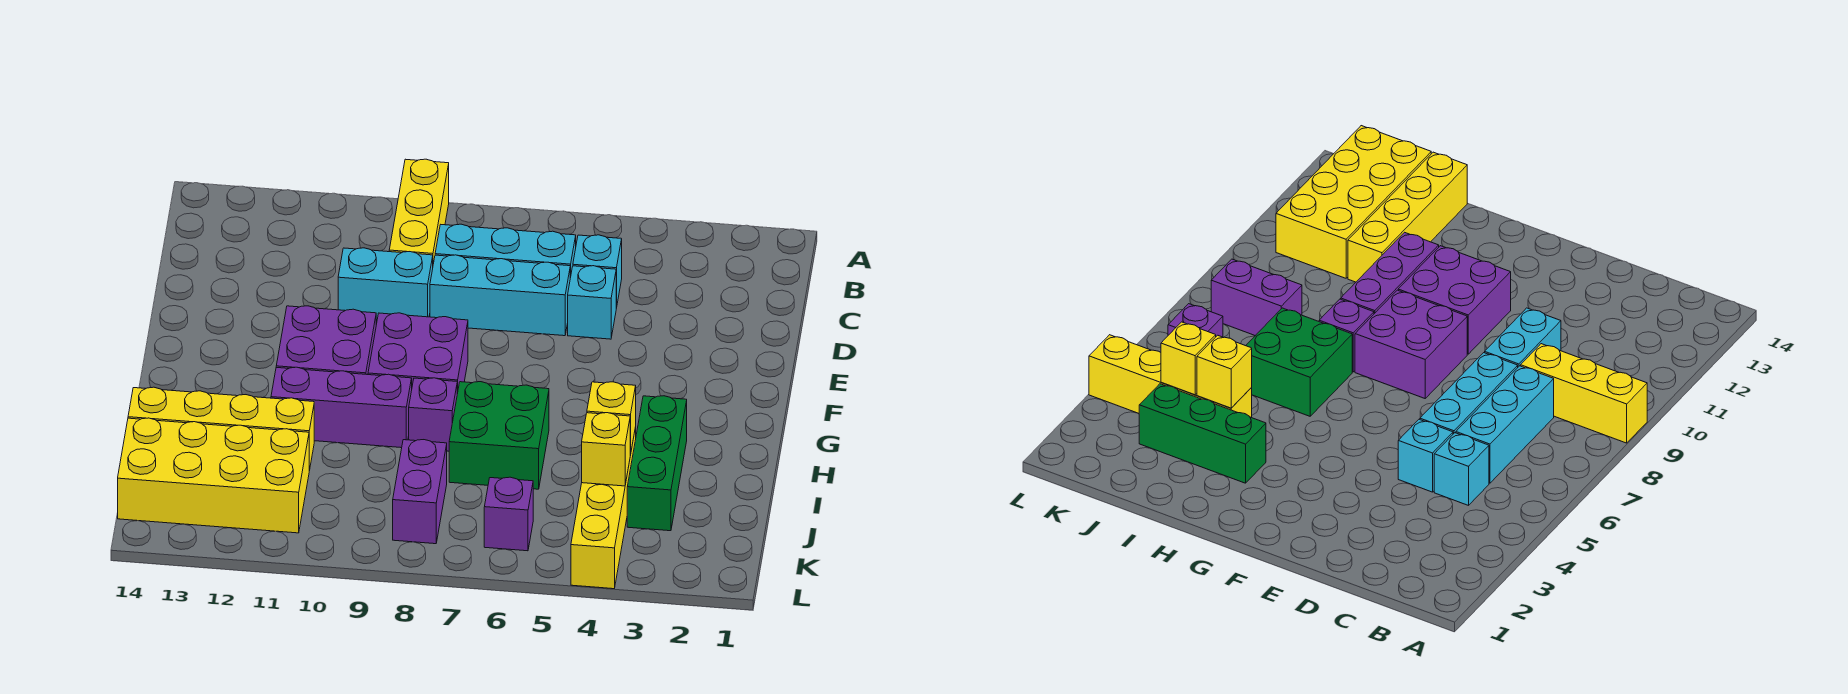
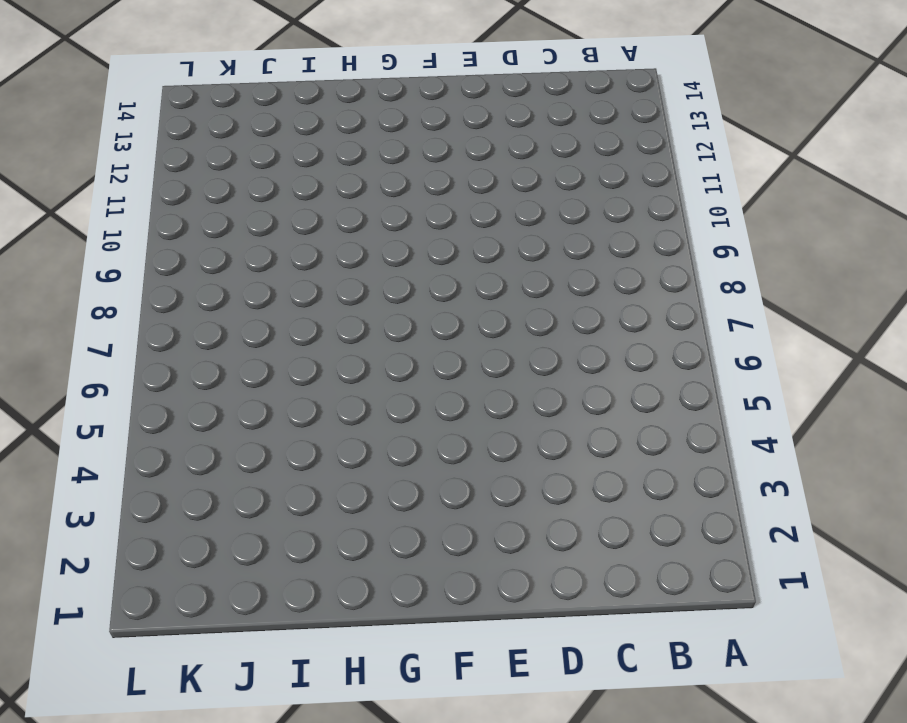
none -> yellow brick A9:C9 level 1
none -> cyan brick C5 level 1
none -> cyan brick C6:C8 level 1

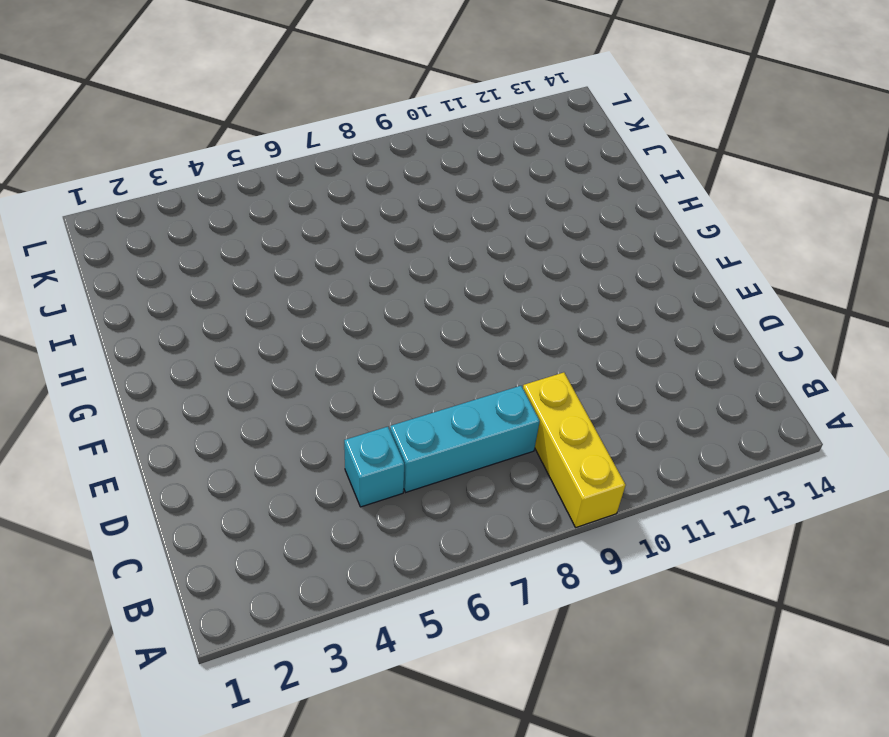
none -> cyan brick D5 level 1
none -> cyan brick D6:D8 level 1
none -> cyan brick D9:D10 level 1

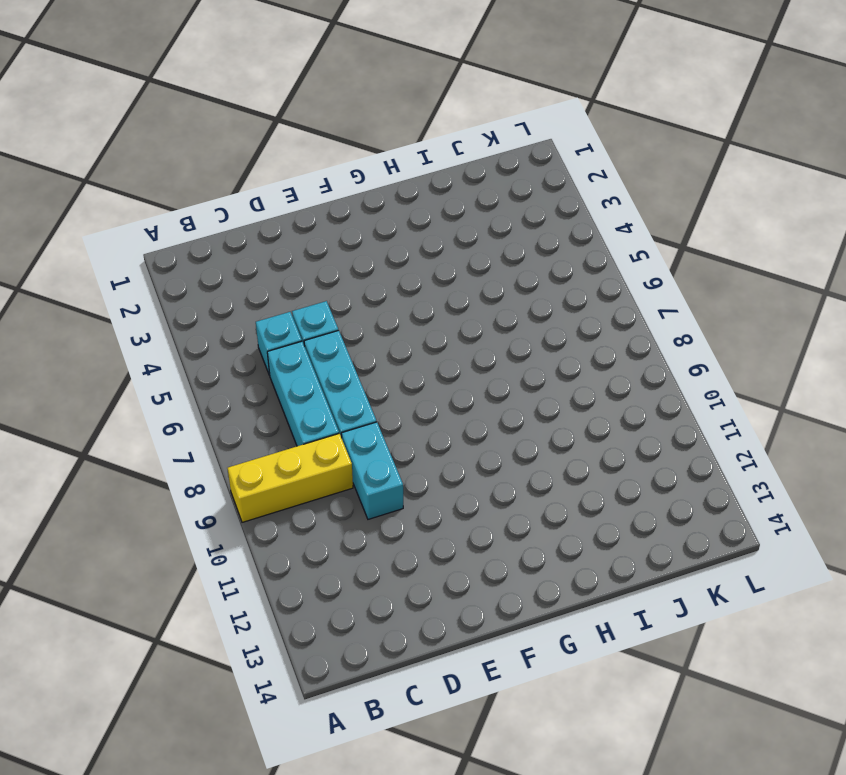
none -> purple brick F8:G9 level 1
none -> purple brick F10:G11 level 1
none -> green brick H3:J3 level 1

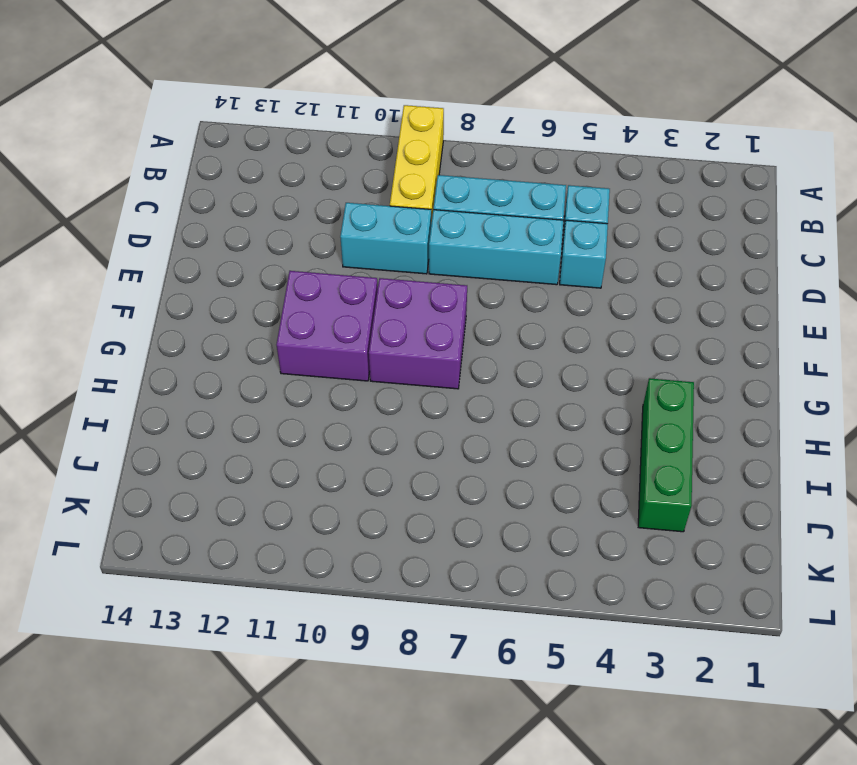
none -> green brick H6:I7 level 1
none -> purple brick H8 level 1
none -> purple brick H9:H11 level 1

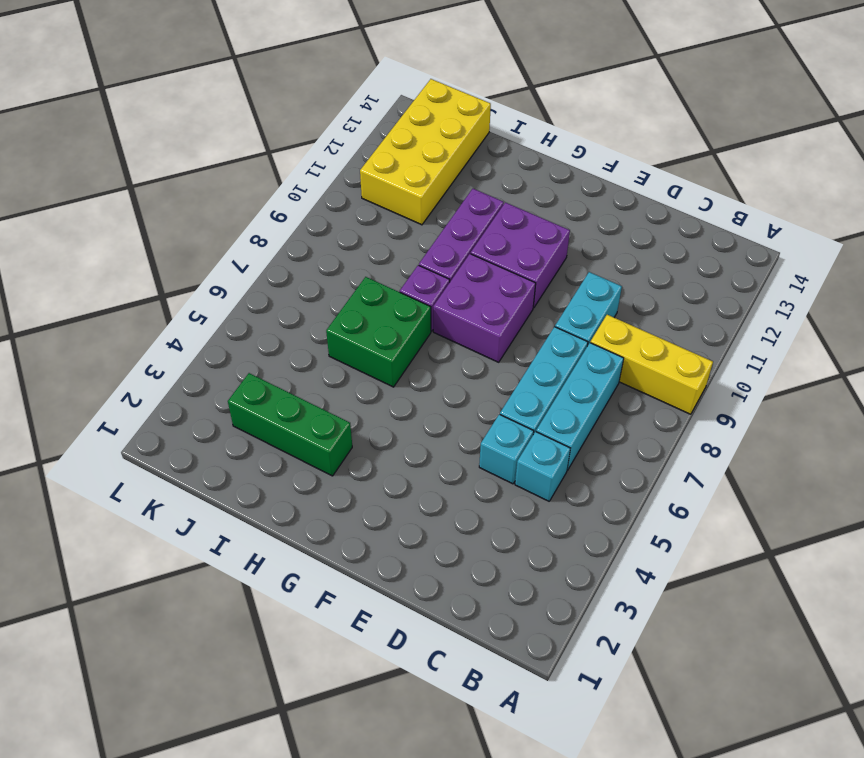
none -> yellow brick I4:L4 level 1
none -> yellow brick I11:I14 level 1
none -> purple brick J8:K8 level 1

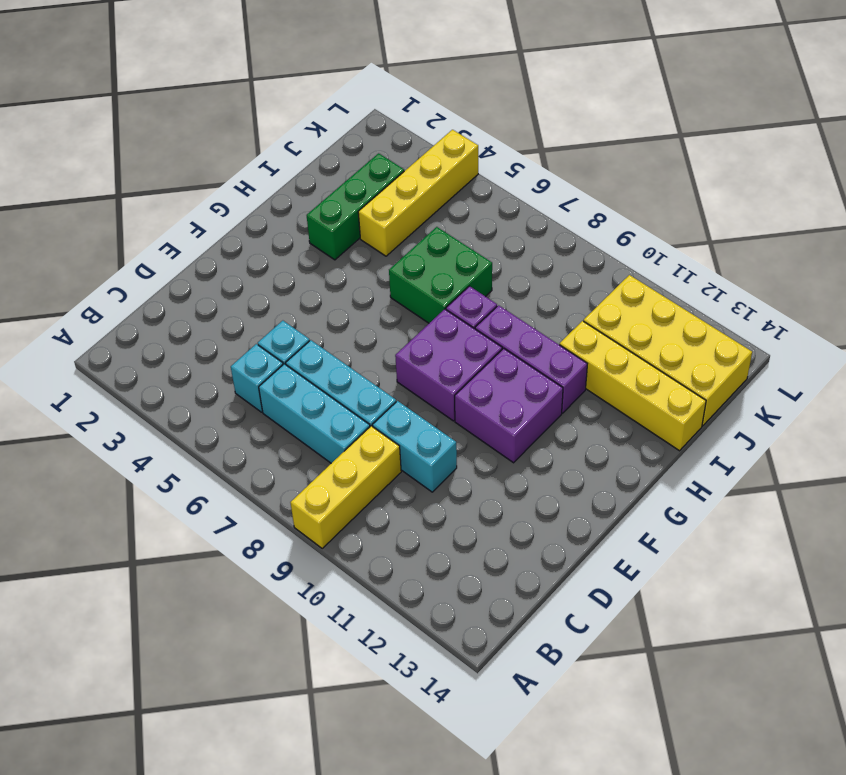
none -> purple brick J8:K8 level 1
none -> purple brick K6 level 1
none -> yellow brick I4 level 2

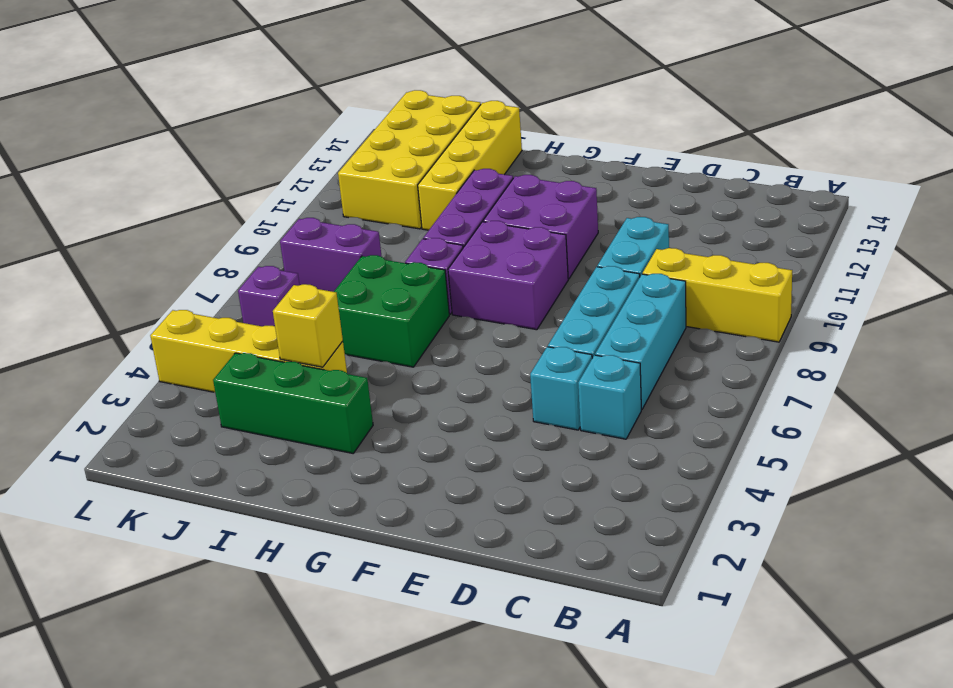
none -> yellow brick J4 level 2

